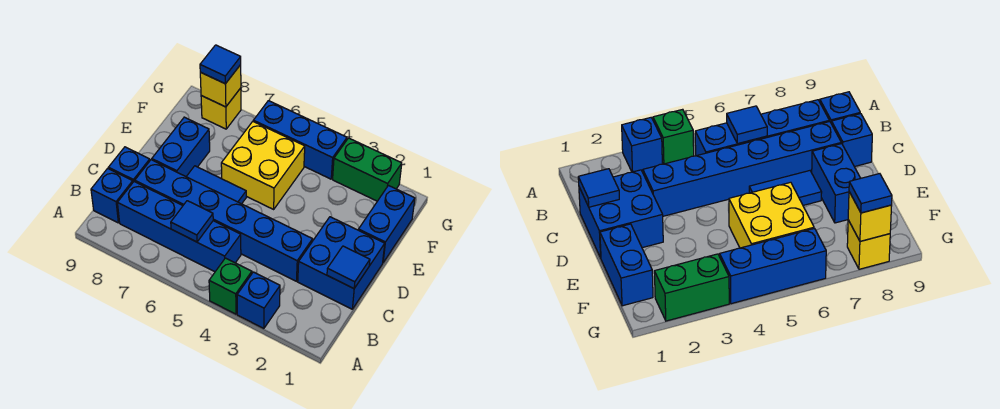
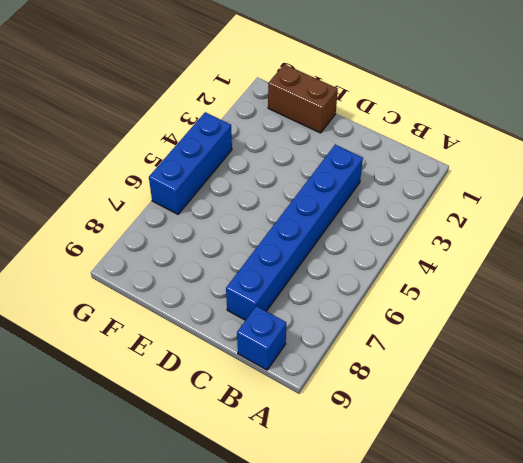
brown brick E1:F1 level 1 -> blue brick E1:F1 level 1
none -> blue brick A3 level 1
none -> green brick A4 level 1
none -> blue brick B5:B8 level 1

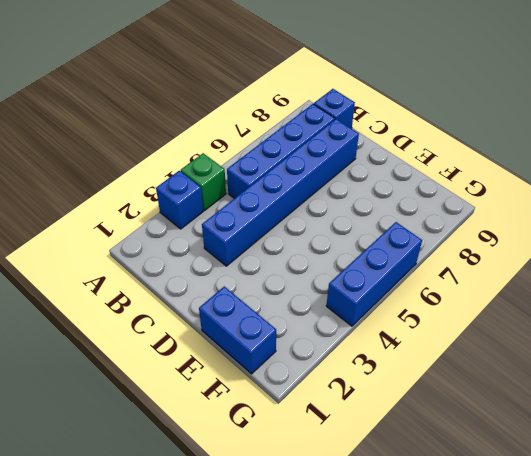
none -> blue brick C1:D2 level 1
none -> blue brick C9 level 1
none -> blue tile D6:D7 level 1

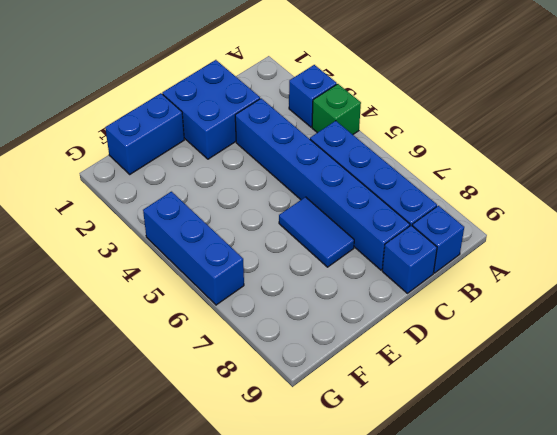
none -> blue brick D8:E8 level 1
none -> yellow brick E5:F6 level 1
none -> green brick G2:G3 level 1

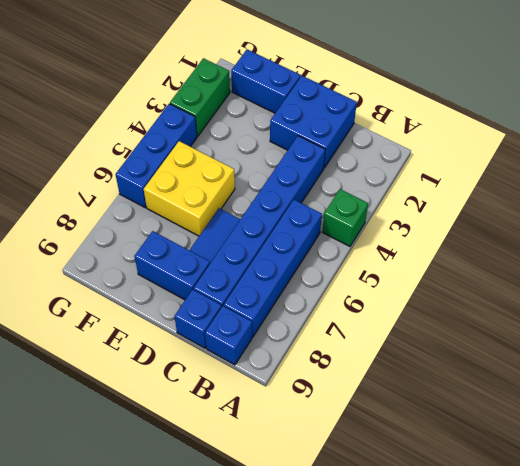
none -> blue brick A3 level 1
none -> yellow brick G8 level 1
none -> blue tile B6 level 2

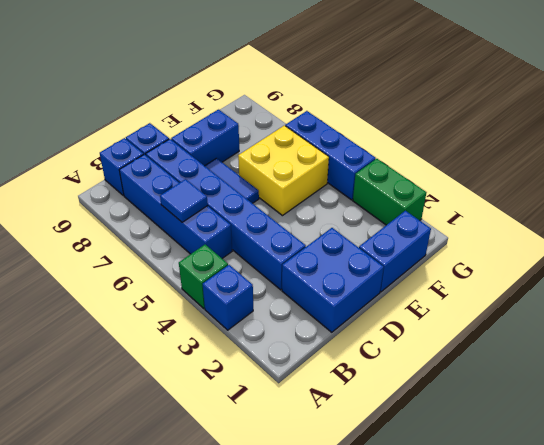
none -> yellow brick G8 level 1
none -> blue tile C1 level 2
none -> yellow brick G8 level 2

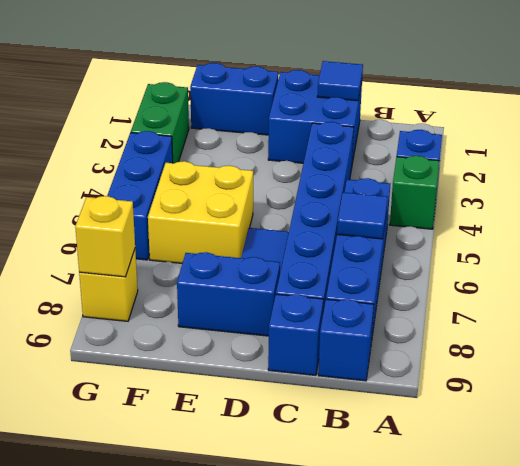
none -> blue tile G8 level 3

